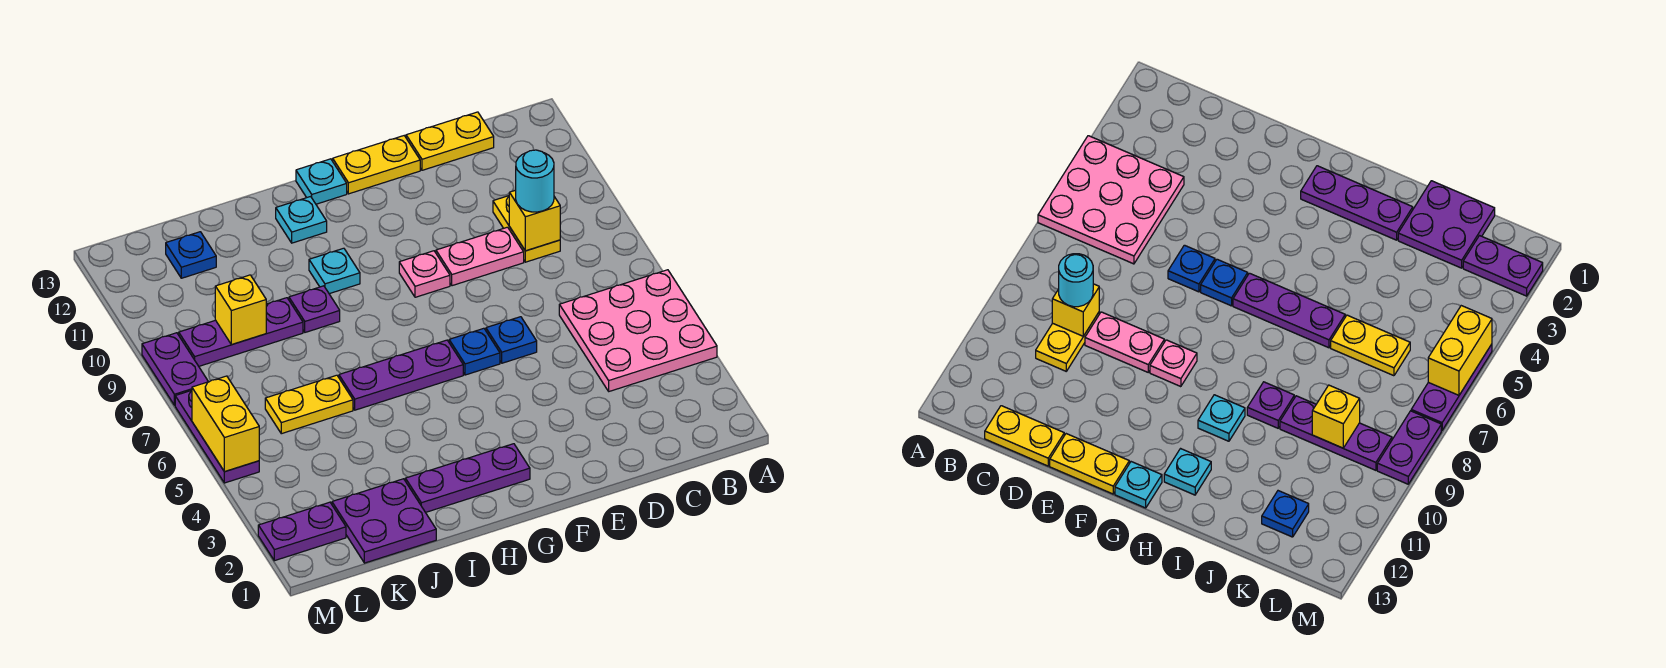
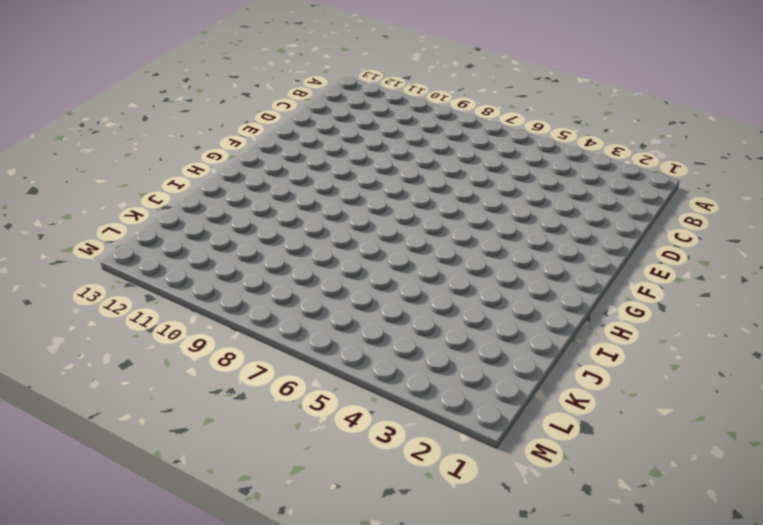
none -> pink plate A4:C6 level 1
none -> yellow plate C9:C10 level 1
none -> yellow plate C13:D13 level 1

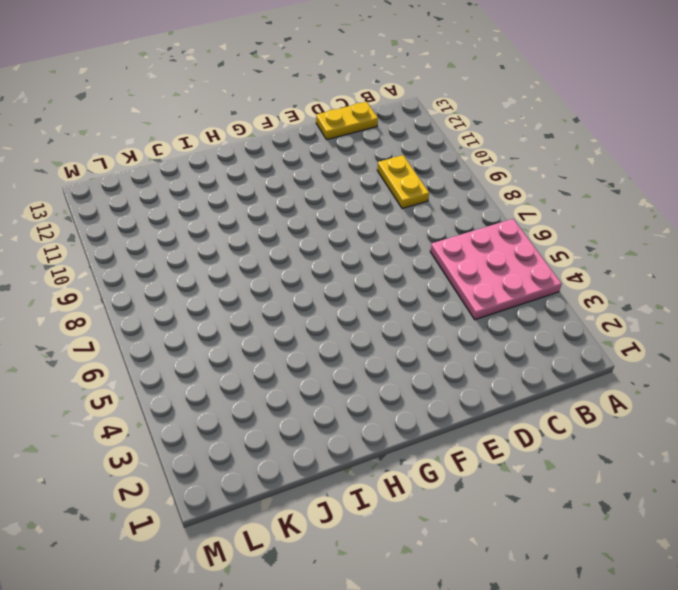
none -> pink plate D9:E9 level 1
none -> blue plate E6 level 1
none -> yellow plate E13:F13 level 1

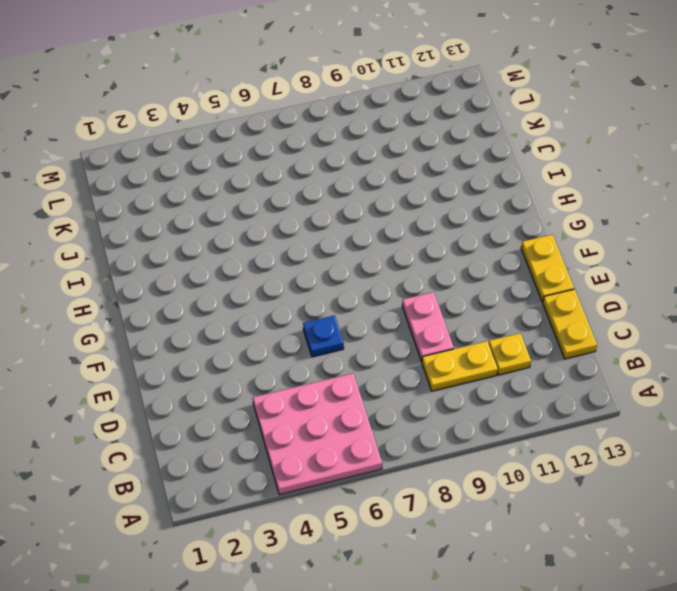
yellow plate C11 level 1 -> none
none -> blue plate F6 level 1
none -> pink plate F9 level 1
none -> purple plate G2:I2 level 1

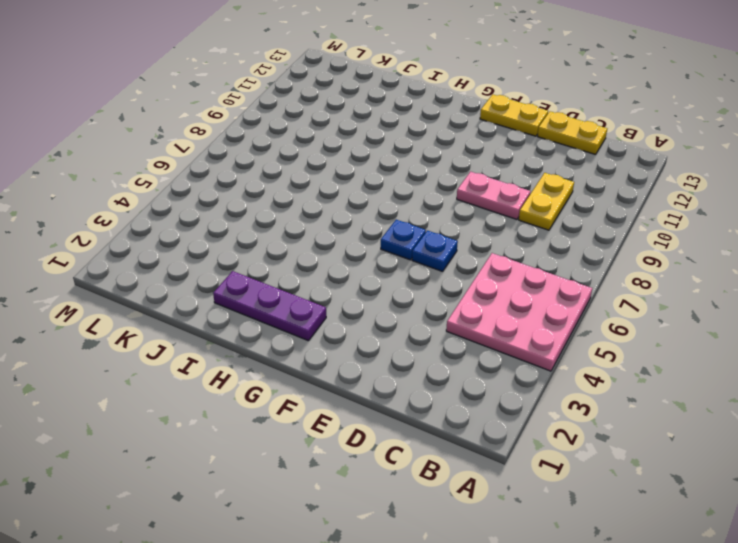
none -> pink plate F9 level 1
none -> purple plate G6:I6 level 1
none -> cyan plate G13 level 1

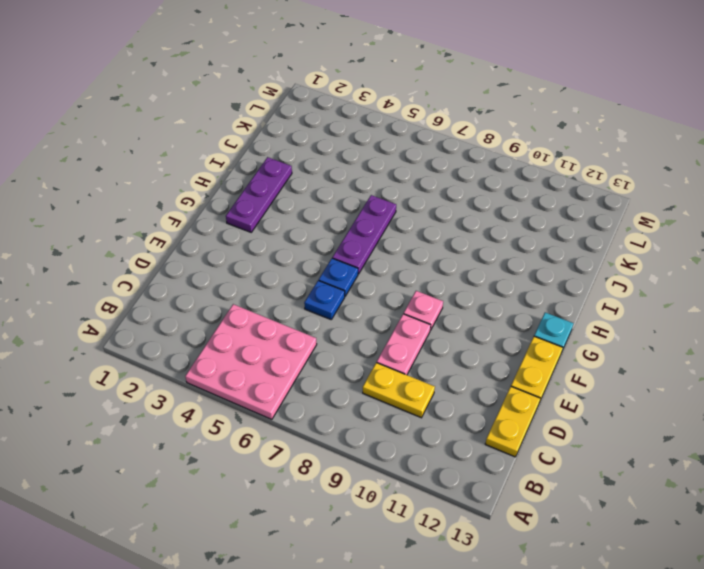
none -> cyan plate H10 level 1
none -> cyan plate H12 level 1
none -> purple plate I9 level 1

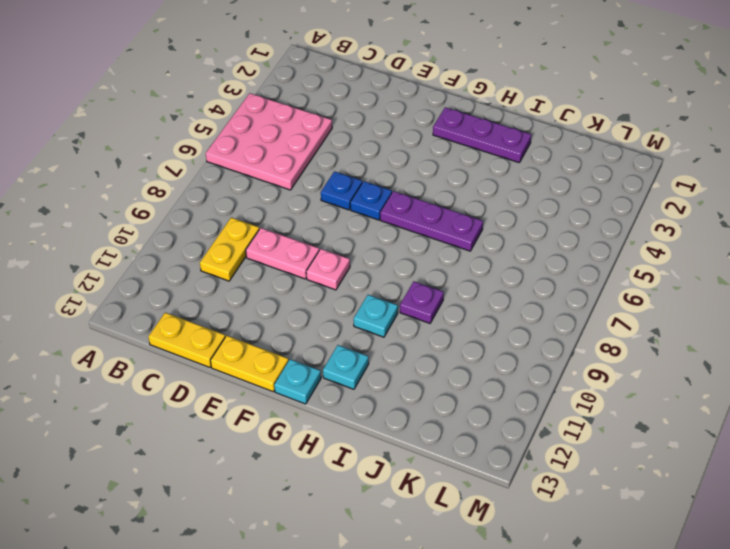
none -> purple plate J1:K2 level 1
none -> yellow plate J6:K6 level 1
none -> purple plate J9:L9 level 1

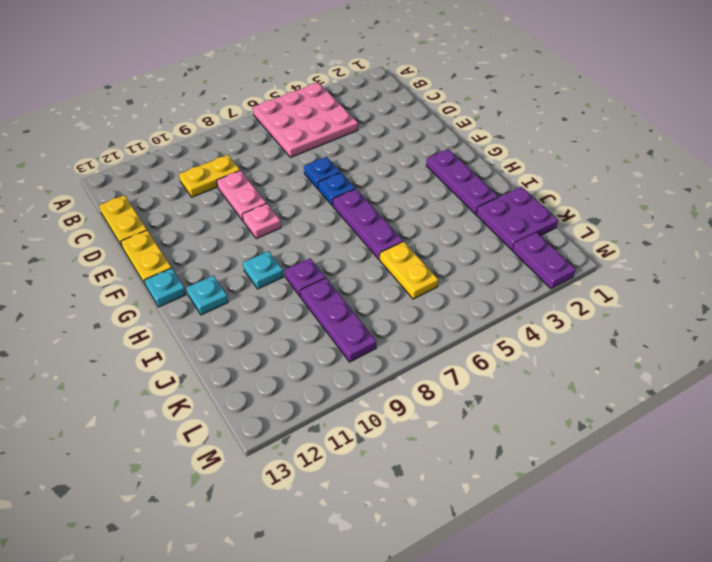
none -> blue plate K12 level 1
none -> purple plate M5:M7 level 1
none -> purple plate M8:M9 level 1

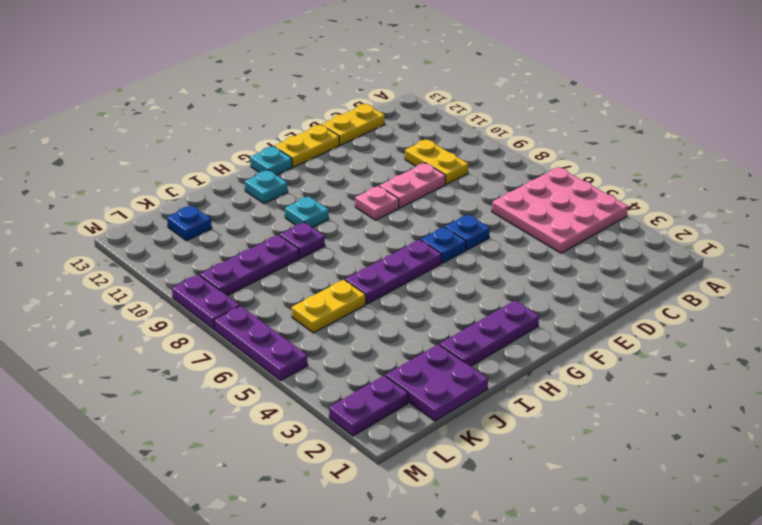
none -> yellow brick C9 level 2
none -> yellow brick K9 level 2
none -> yellow brick M5:M6 level 2

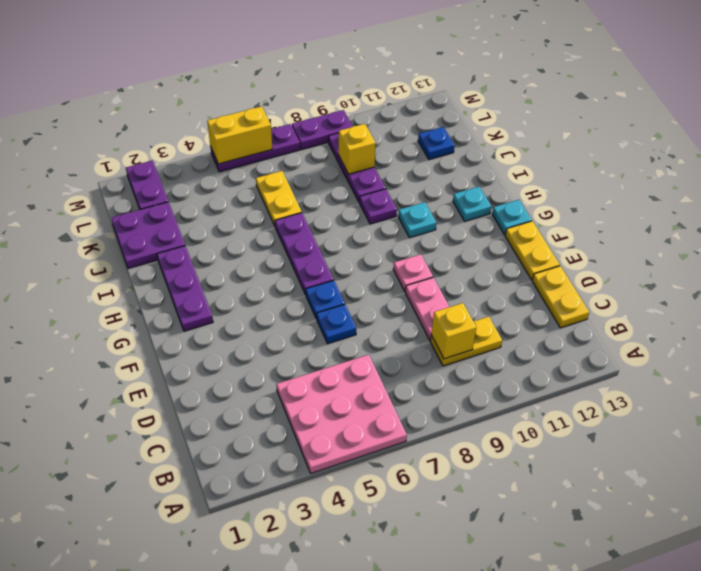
none -> cyan round brick C9 level 3

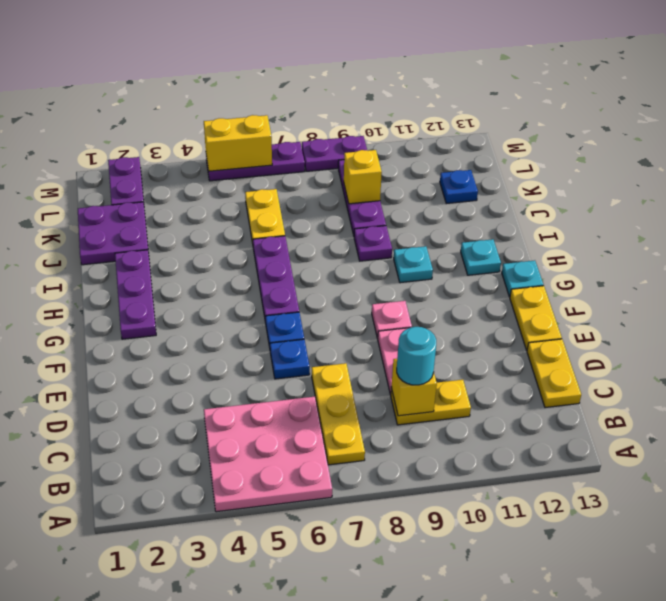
yellow plate B7:D7 level 1 -> none

